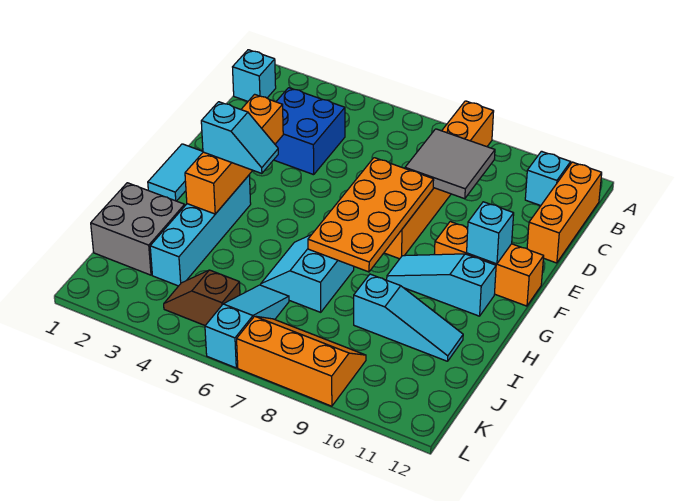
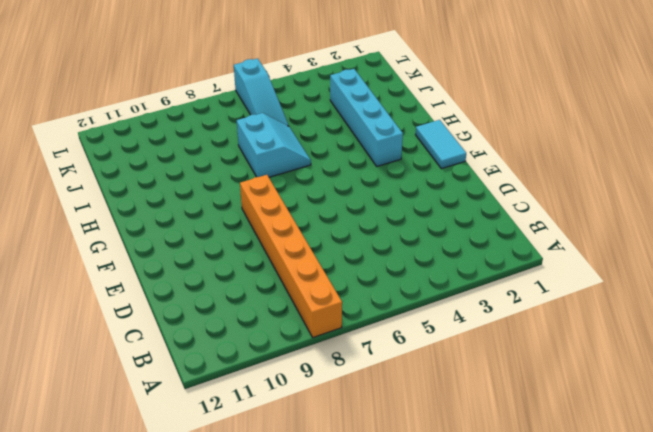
none -> cyan brick B1 level 1
none -> cyan brick B11 level 1
none -> orange brick B12:D12 level 1

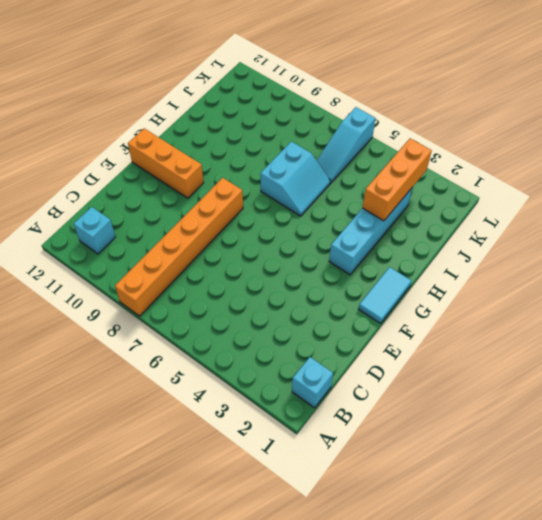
orange brick I3:K3 level 2 -> orange brick B12:D12 level 1
none -> blue brick C3:D4 level 1
none -> cyan slope G9:G11 level 1 top 11
none -> grey brick I1:J2 level 1

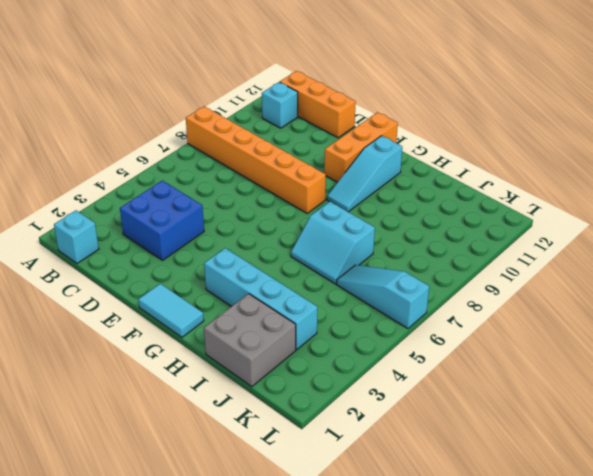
none -> cyan slope I9:I11 level 1 top 9
none -> brown slope K4:K5 level 1 top 5
none -> orange slope K7:L9 level 1 top L

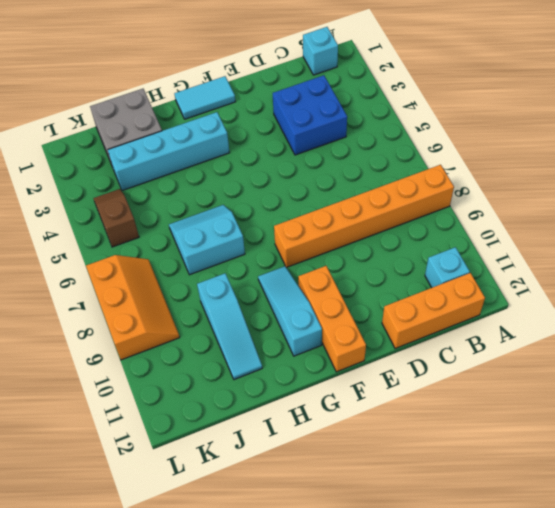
none -> cyan slope J6:L6 level 1 top L
none -> grey tile C8:D9 level 2
none -> orange brick E3:H3 level 2

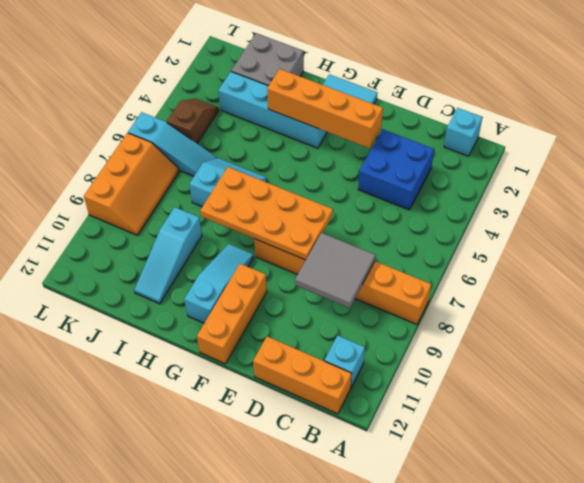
none -> cyan brick F11 level 2
none -> cyan slope G3:G4 level 3 top 3

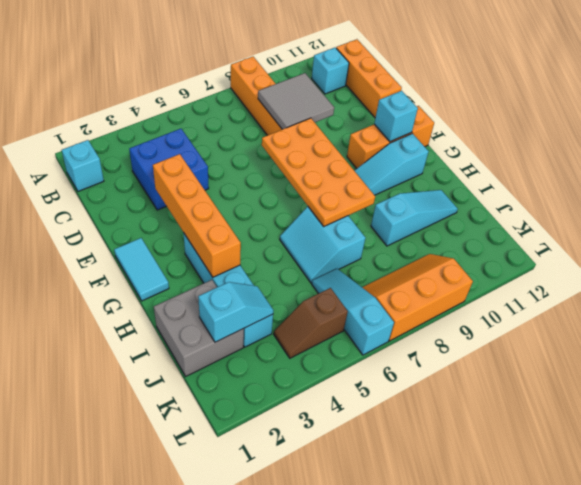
cyan slope J2:J3 level 2 top 2 -> cyan slope G3:G4 level 3 top 3

